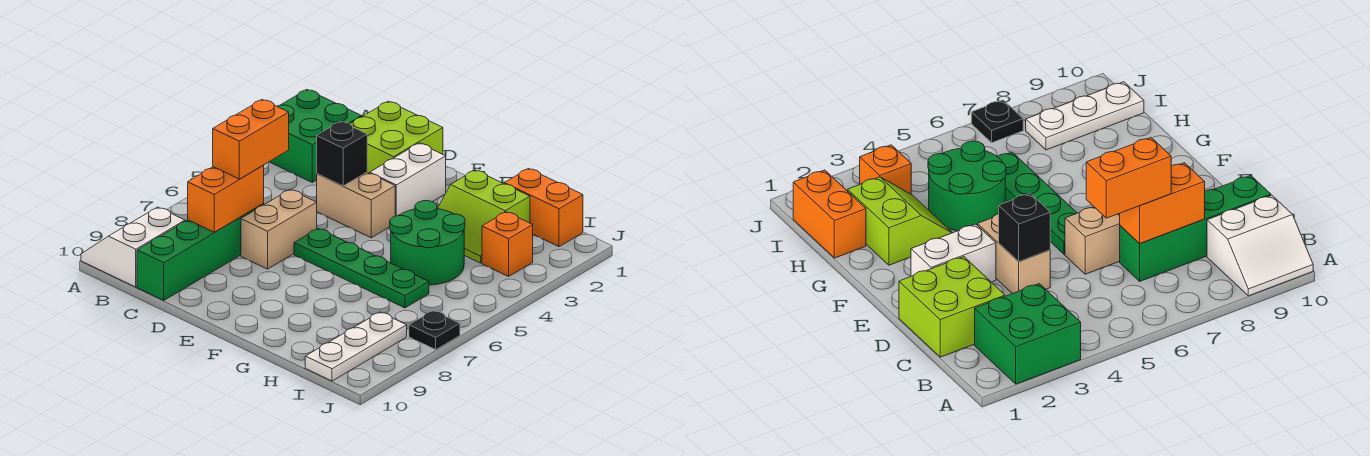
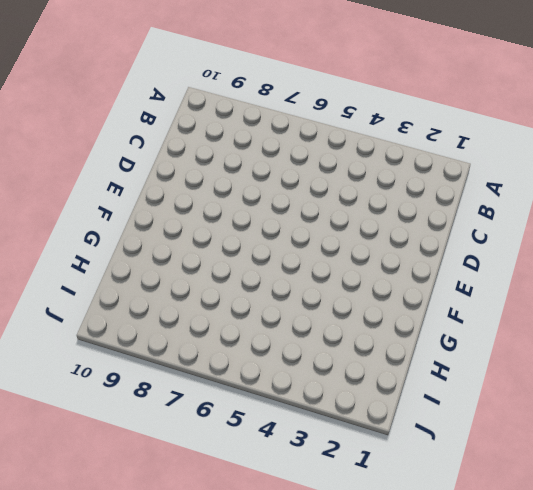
none -> green brick A2:B3 level 1
none -> white slope A9:B10 level 1 top B
none -> lime brick C1:D2 level 1

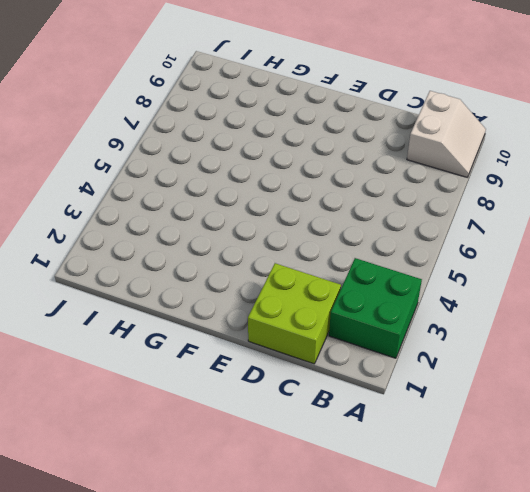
none -> green brick C7:C10 level 1
none -> tan brick D4:E4 level 1
none -> tan brick D6:D7 level 1

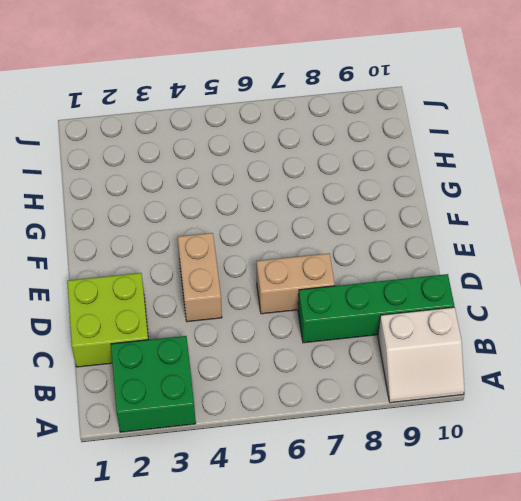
none -> white brick E2:E3 level 1
none -> green plate E6:H6 level 1
none -> lime slope G2:H3 level 1 top 2

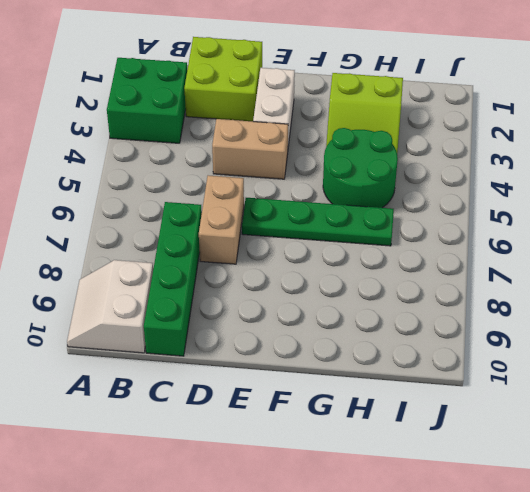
none -> orange brick H1:I1 level 1
none -> orange brick I3 level 1
none -> white plate I8:I10 level 1

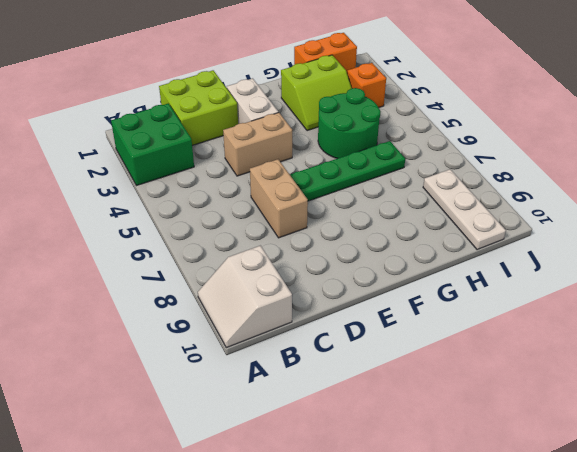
none -> green brick C7:C10 level 1
none -> black plate J7 level 1
none -> orange brick C7:C8 level 2

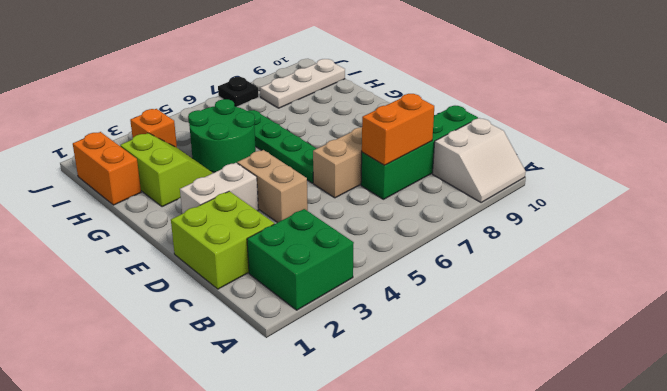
none -> black brick D4 level 2
none -> orange brick C6:C7 level 3

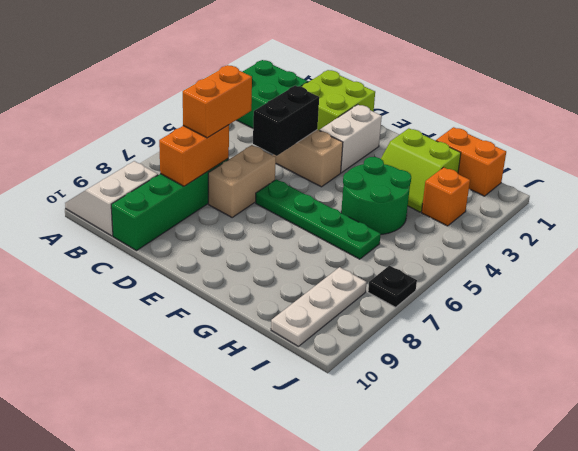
black brick D4:D5 level 2 -> black brick D4 level 2

